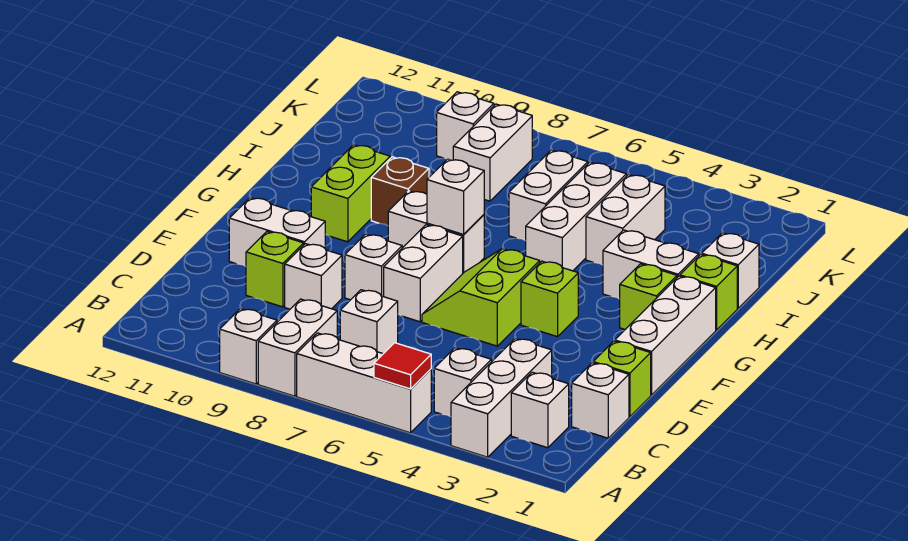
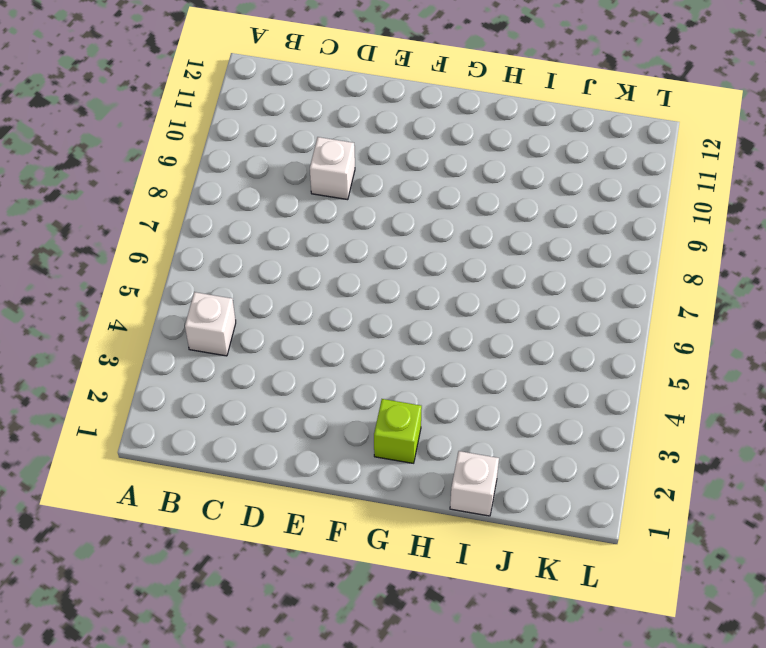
none -> white brick A3:C3 level 1
none -> white brick A5:A7 level 1
none -> white brick A8:B8 level 1
none -> white brick A9 level 1

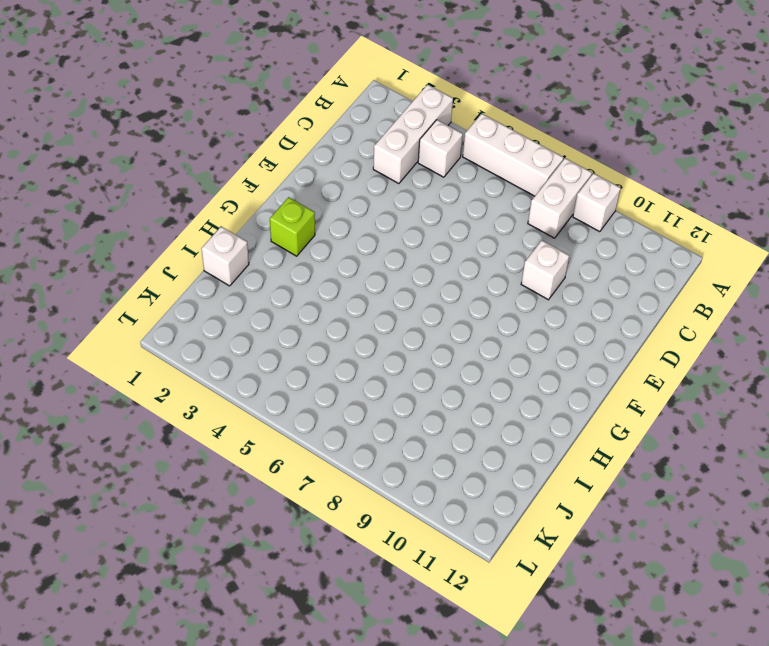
none -> white brick B2 level 1
none -> white brick C1 level 1
none -> white brick C7 level 1
none -> lime brick D1 level 1

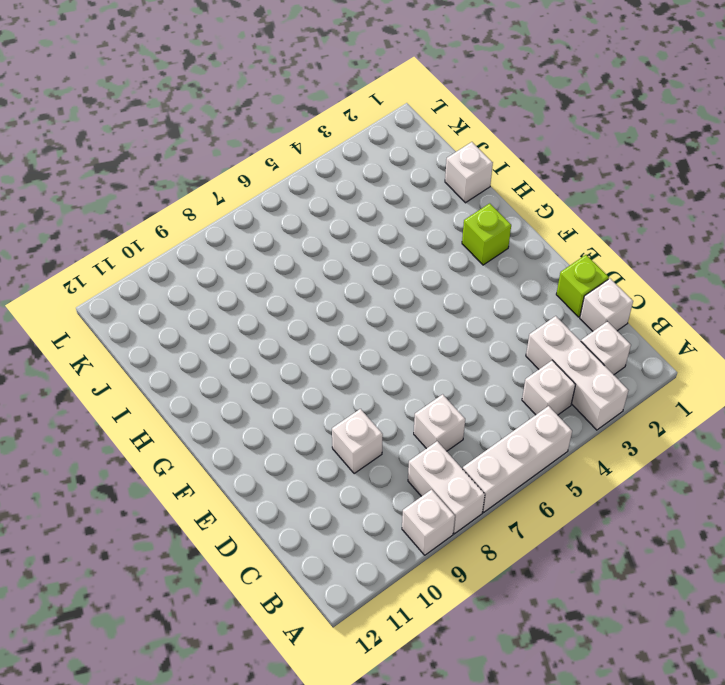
none -> lime brick D10 level 1
none -> white brick E1:G1 level 1
none -> lime slope E5:F6 level 1 top 5
none -> white brick E7:F7 level 1

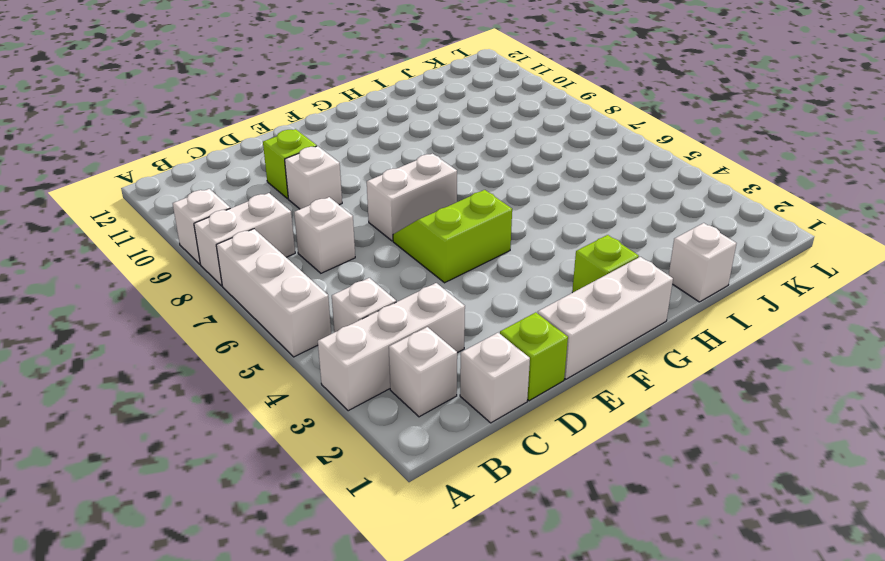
none -> white brick E8 level 1
none -> white brick E10:E11 level 1
none -> lime brick F4 level 1
none -> white brick G7:G8 level 1

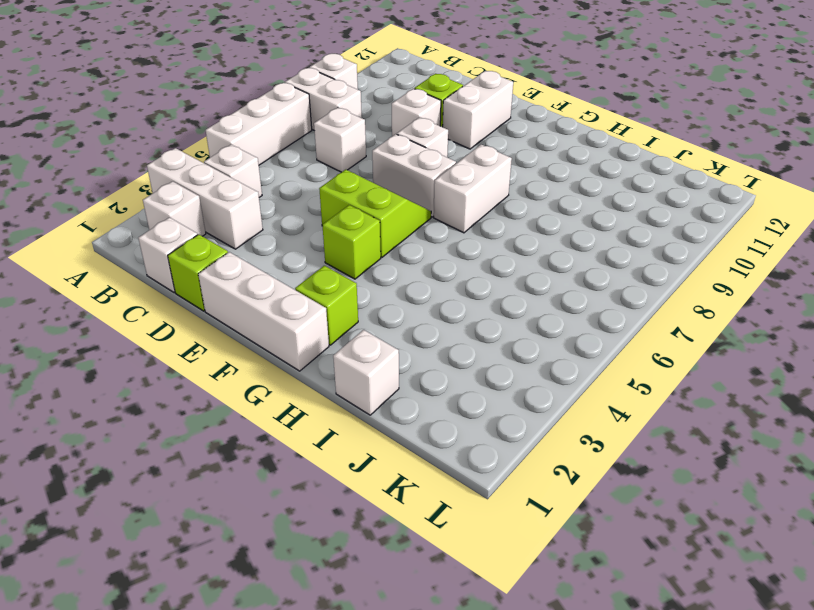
none -> lime brick G10:H10 level 1
none -> lime brick H1 level 1
none -> white brick H2:H3 level 1
none -> white brick H5:J5 level 1

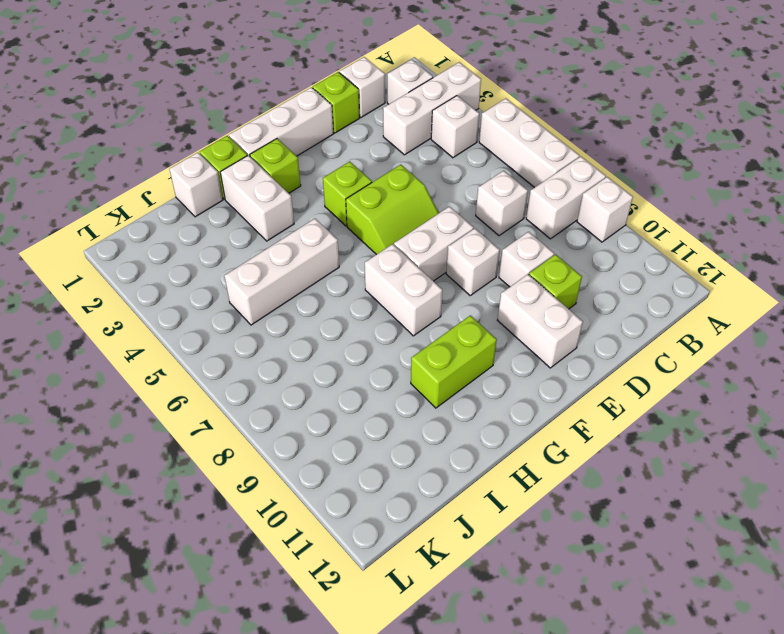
none -> brown brick H9 level 1
none -> white brick I4:J4 level 1
none -> white brick I6:J6 level 1
none -> white brick J8:K8 level 1

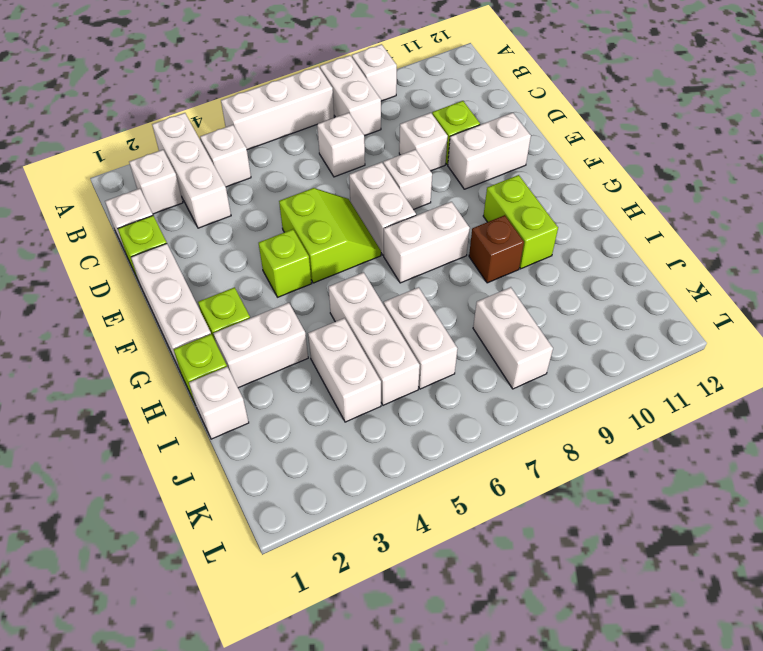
none -> white brick K9 level 1
none -> red tile A5 level 2
none -> white brick G7 level 2

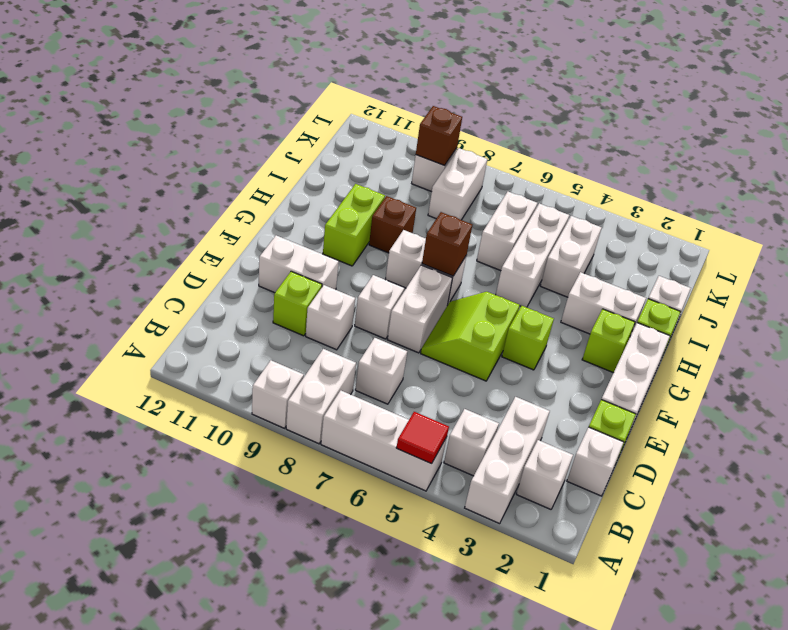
brown brick G7 level 2 -> white brick G7 level 2
brown brick K9 level 2 -> none

